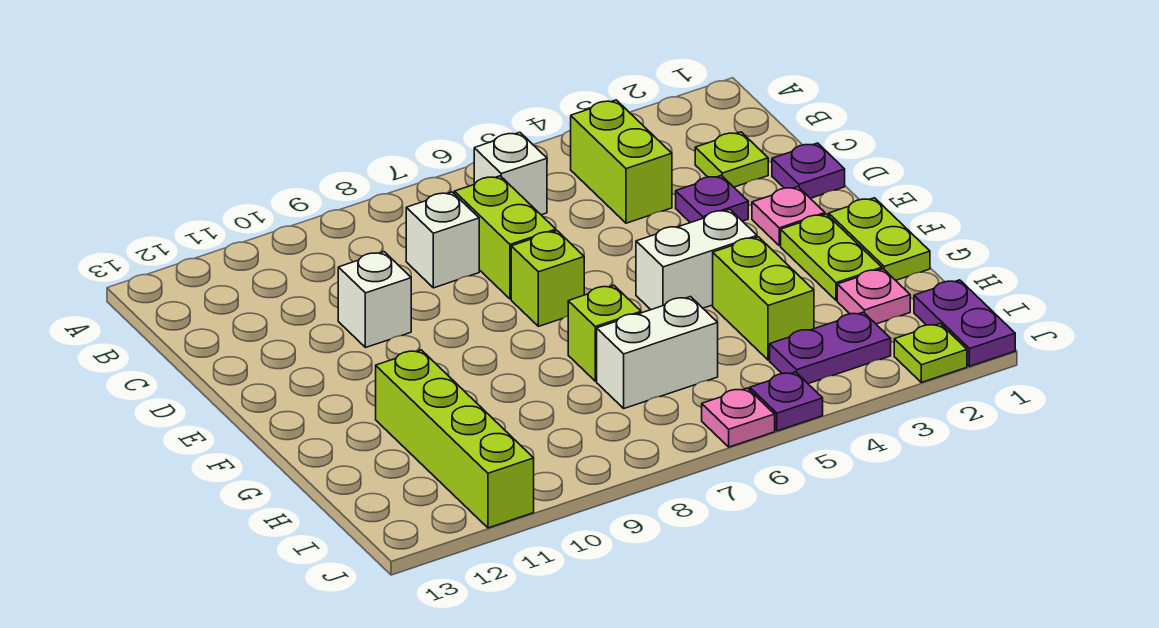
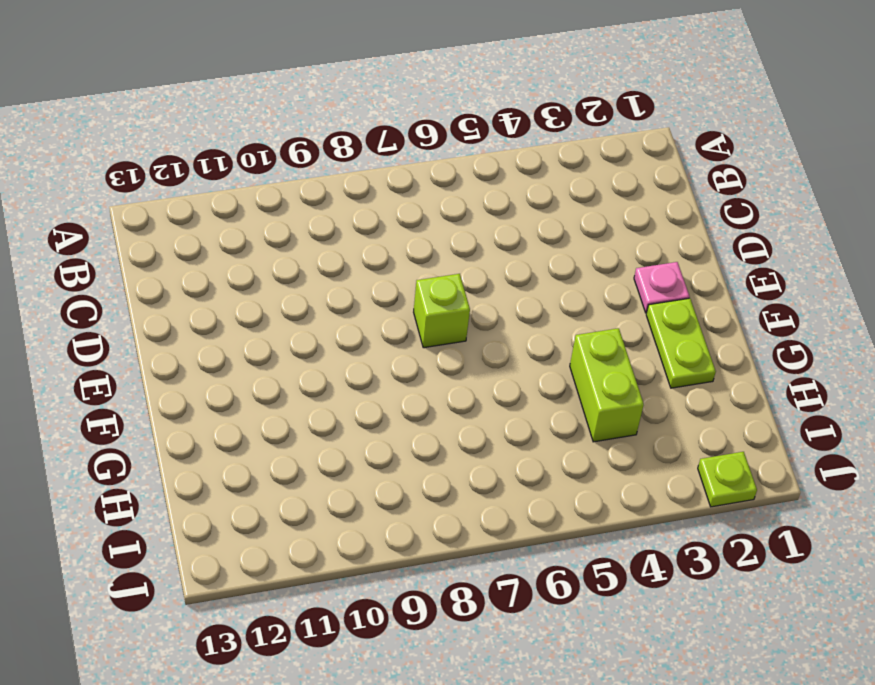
none -> lime brick B4:C4 level 1
none -> white brick B6 level 1
none -> lime plate C2 level 1

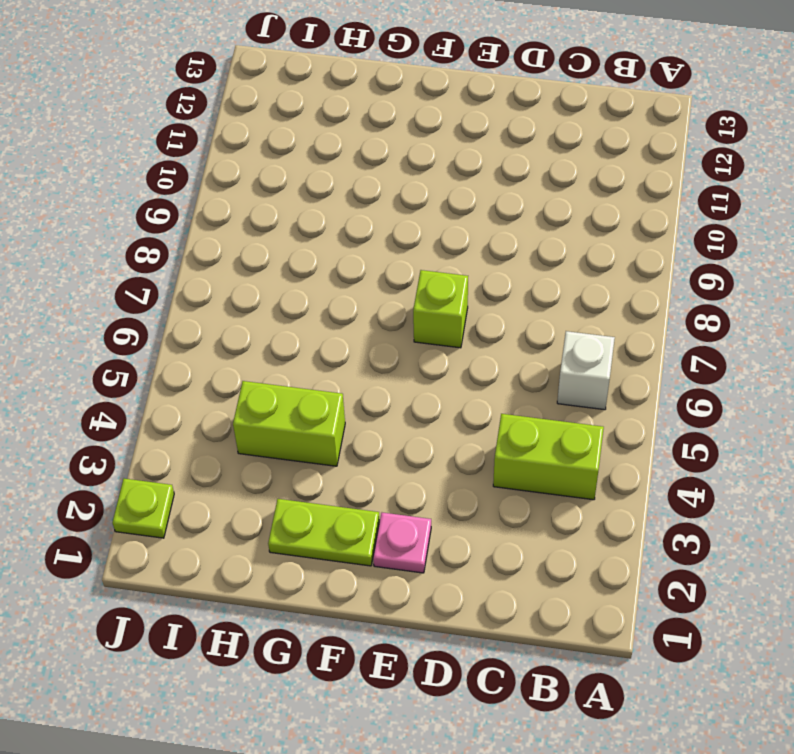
none -> lime plate C2 level 1
none -> lime brick C7:D7 level 1
none -> white brick C8 level 1

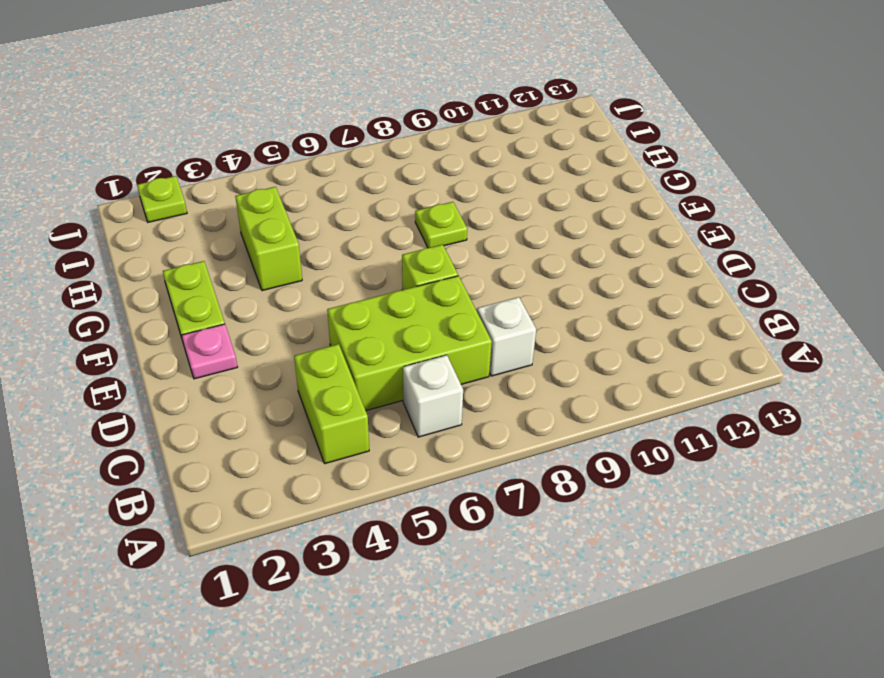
lime brick C5:D7 level 1 -> lime brick C7:D7 level 1
lime plate G8 level 1 -> lime plate C2 level 1
none -> purple plate D1 level 1
none -> purple plate D3 level 1
none -> white brick D10 level 1

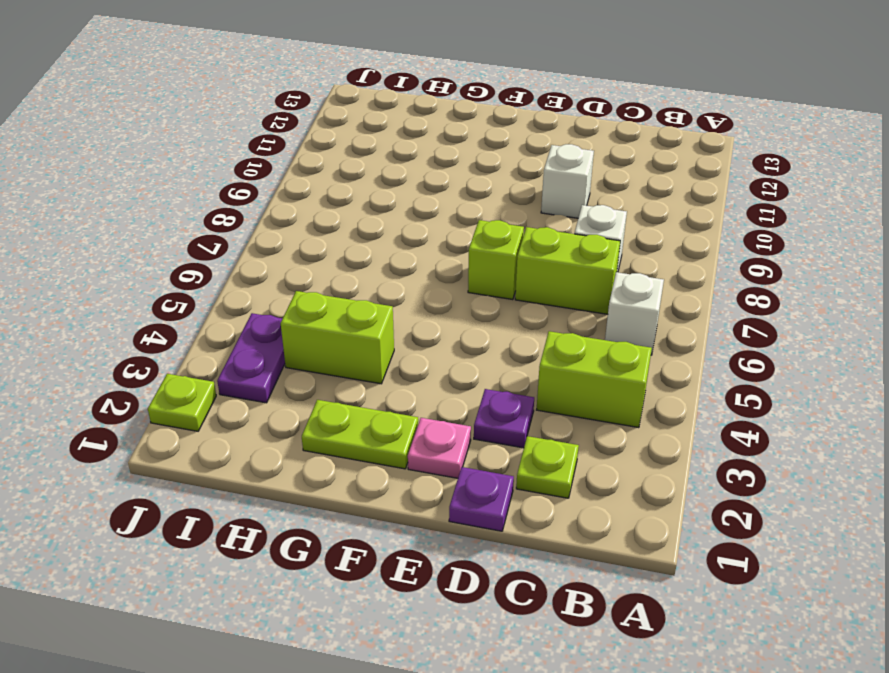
none -> lime plate F1:G1 level 1
none -> white brick F4:F5 level 1
none -> lime brick G7 level 1

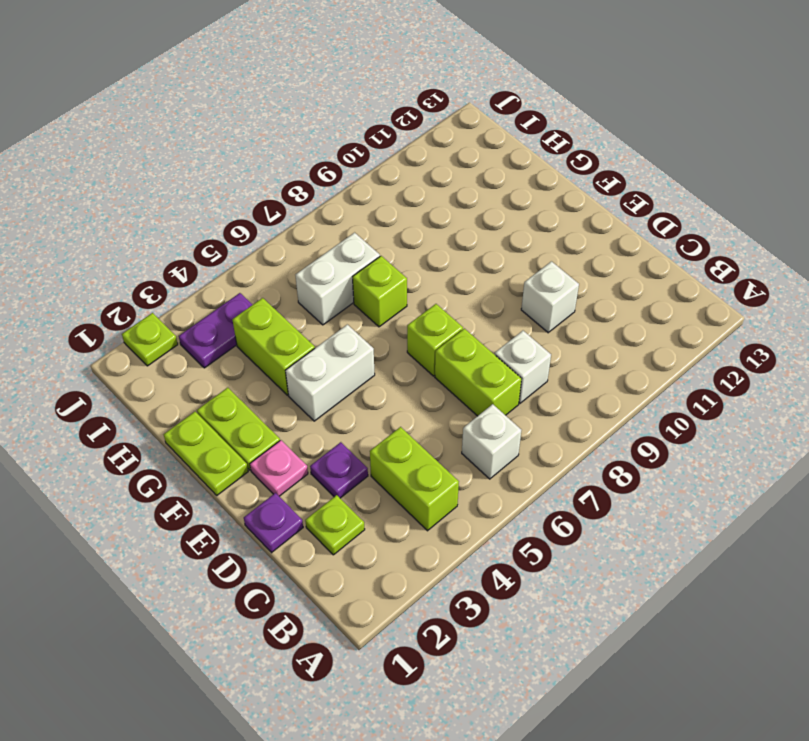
none -> lime brick G11:J11 level 1
none -> pink plate H2 level 1
none -> purple plate I1:J1 level 1

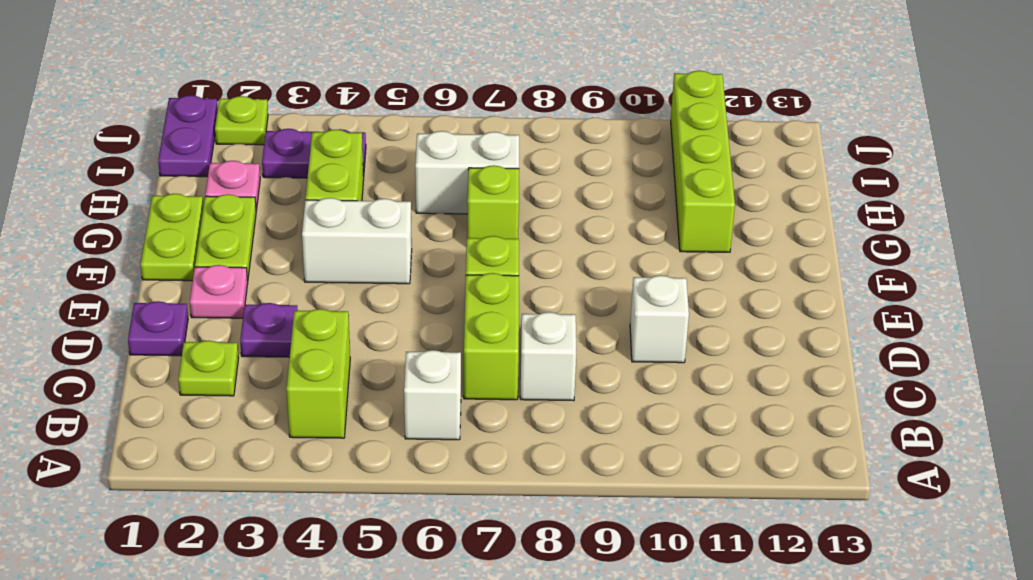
none -> purple plate J5 level 1
none -> pink plate J6 level 1

